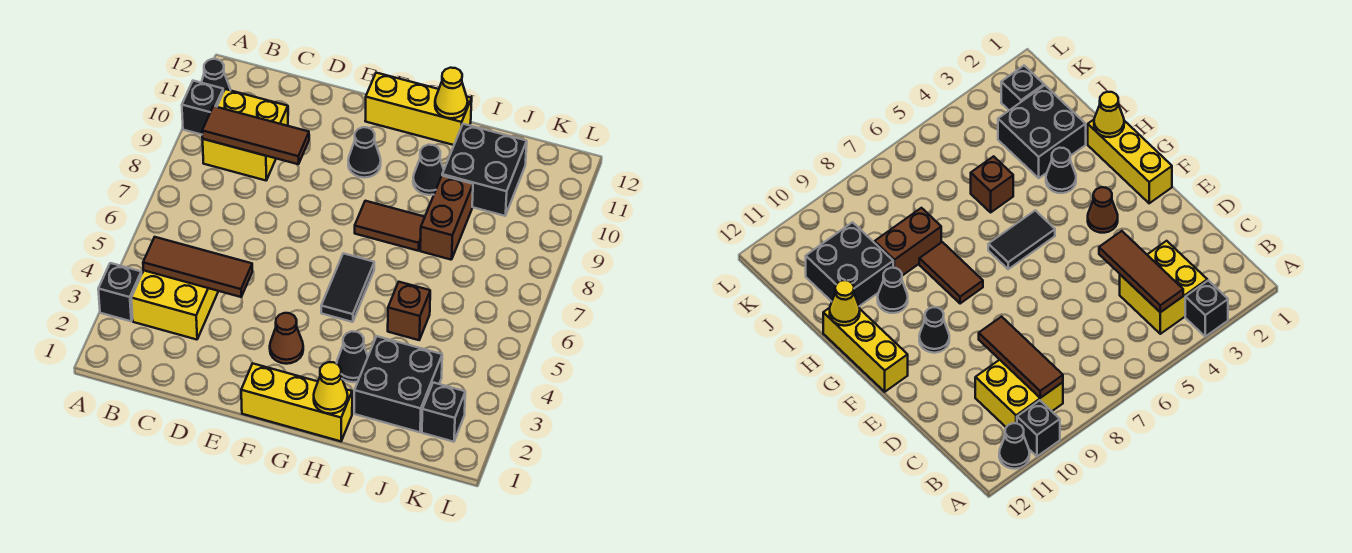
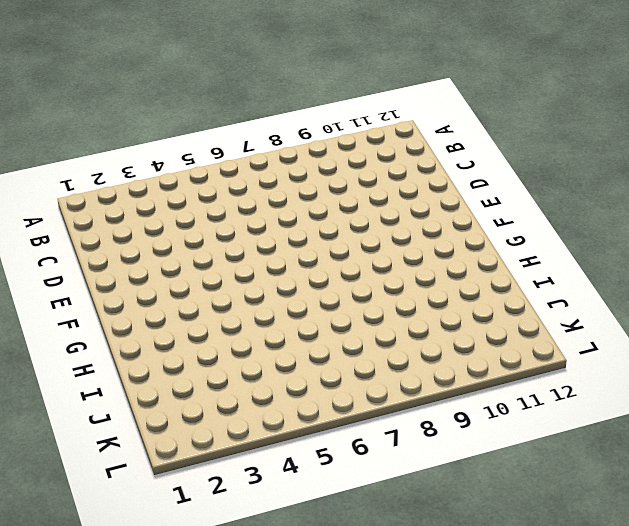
none -> black brick A3 level 1
none -> black brick A10 level 1
none -> black cone A11 level 1

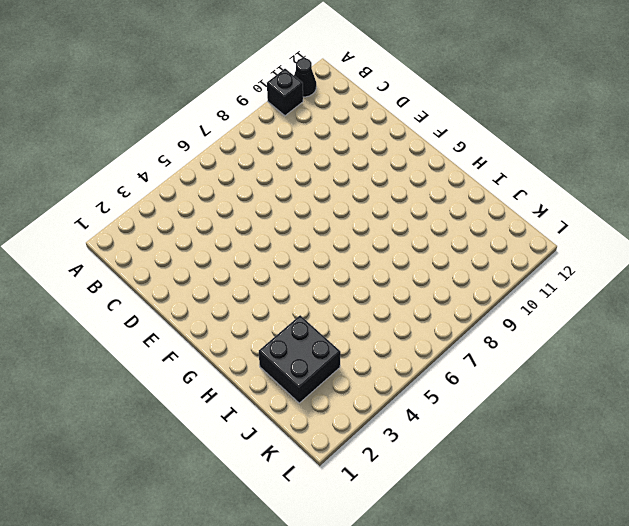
none -> black brick A3 level 1
none -> yellow brick B3:C4 level 1
none -> yellow brick B9:C10 level 1

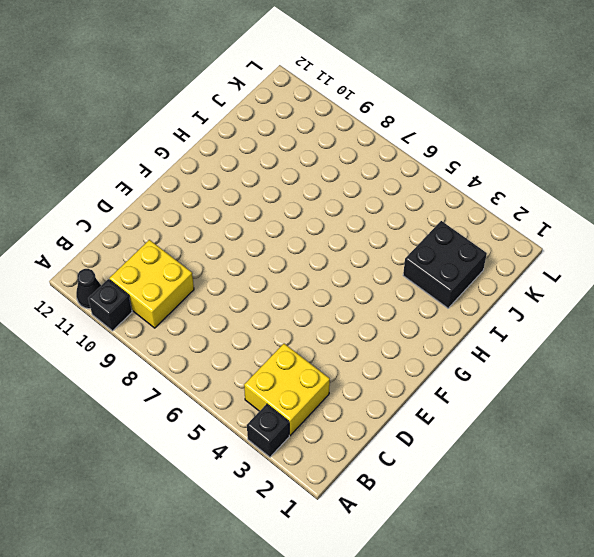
none -> yellow brick F1:H1 level 1
none -> brown cone F3 level 1
none -> black cone F10 level 1

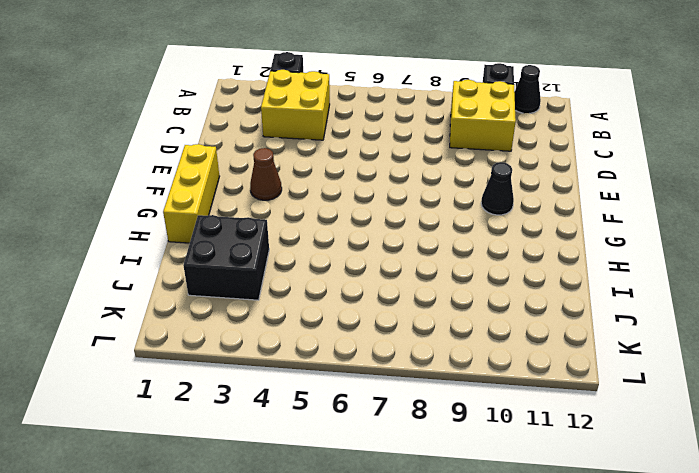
none -> yellow brick F12:H12 level 1
none -> black tile G5:G6 level 1
none -> brown tile G8:H8 level 1

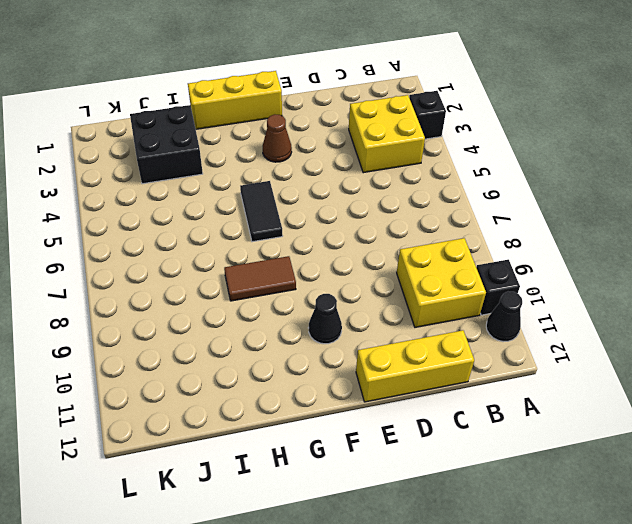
yellow brick C12:E12 level 1 -> yellow brick F12:H12 level 1
none -> black cone H3 level 1
none -> black cone H10 level 1
none -> brown brick I5 level 1

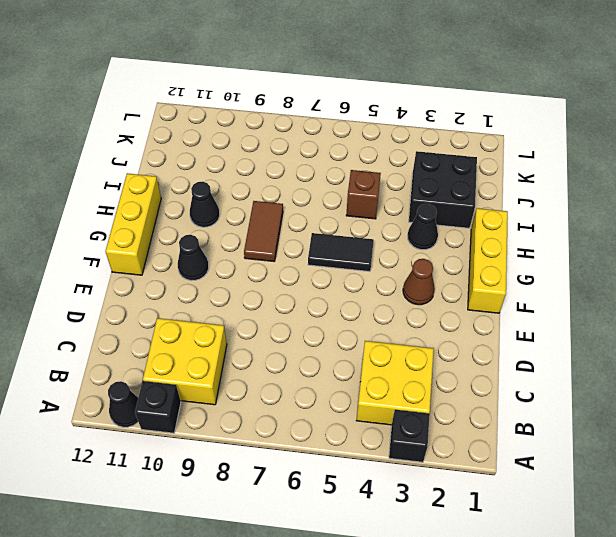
none -> brown brick I8:I9 level 1
none -> black brick I10:J11 level 1
none -> black brick K2 level 1

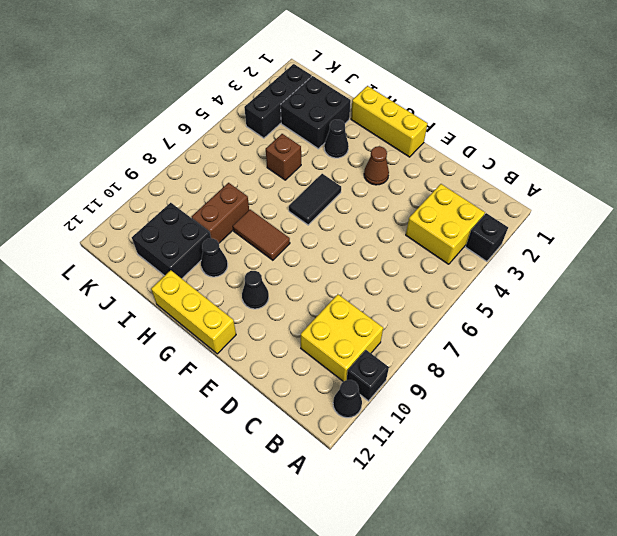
black brick K2:K4 level 1 -> black brick K2 level 1
none -> brown tile B4:D4 level 2
none -> brown tile B9:D9 level 2
none -> yellow cone H1 level 2

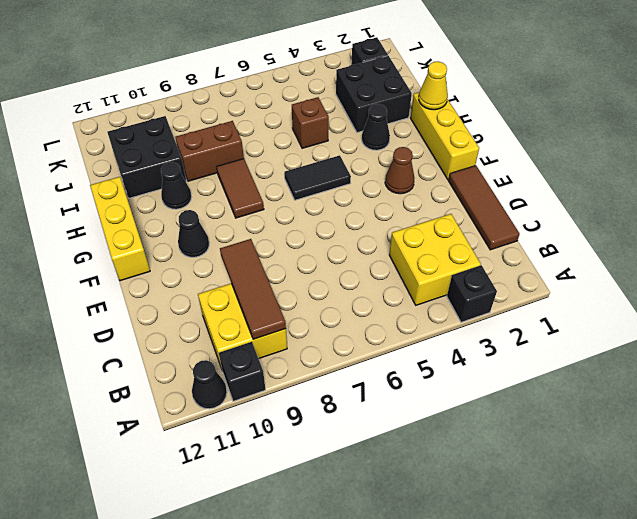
brown tile C1:E1 level 1 -> brown tile B4:D4 level 2
none -> yellow cone H12 level 2

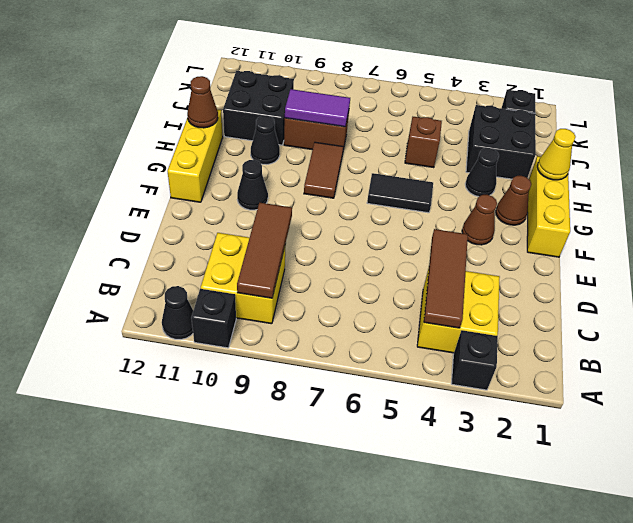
brown cone G2 level 1 -> none
brown cone H12 level 2 -> yellow cone H12 level 2
purple tile I8:I9 level 2 -> none

